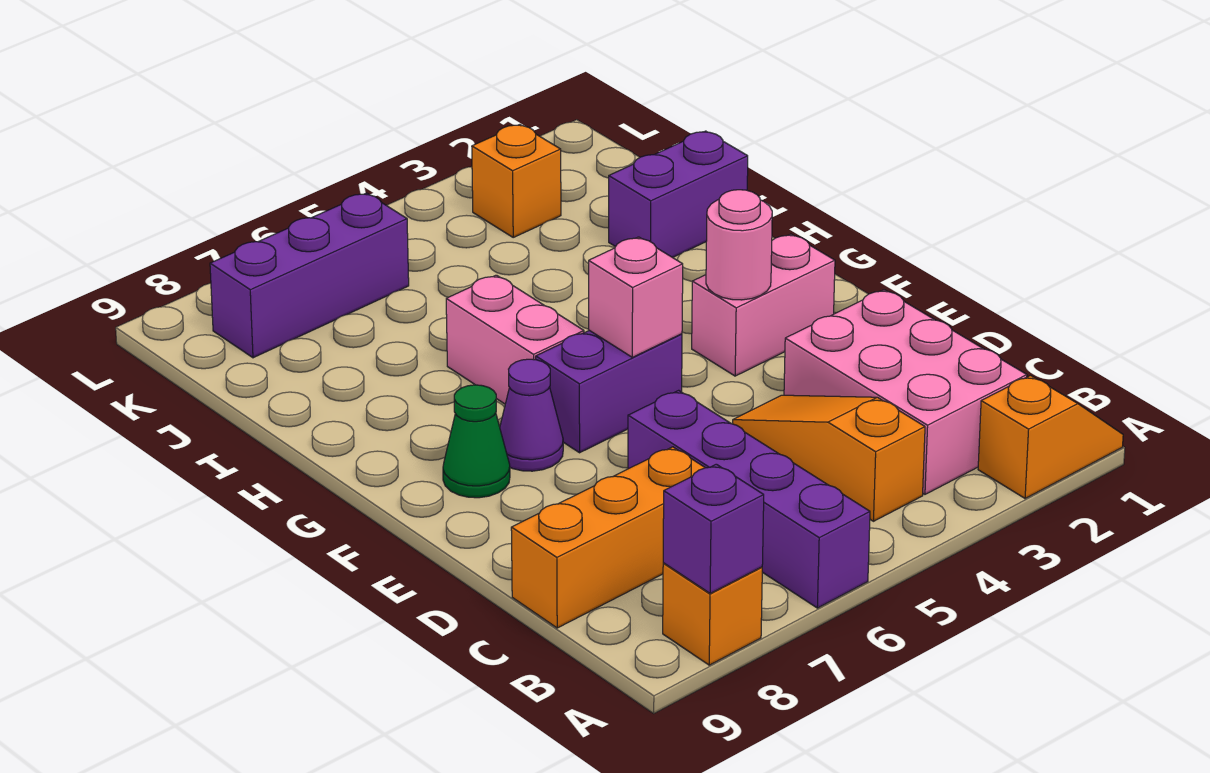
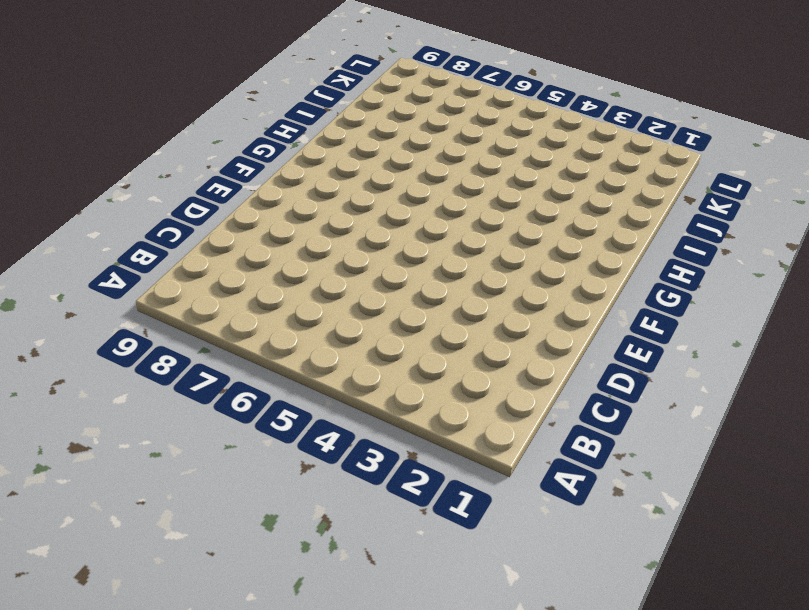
none -> orange slope A1:A2 level 1 top 2
none -> purple brick A6:D6 level 1
none -> orange brick A8 level 1

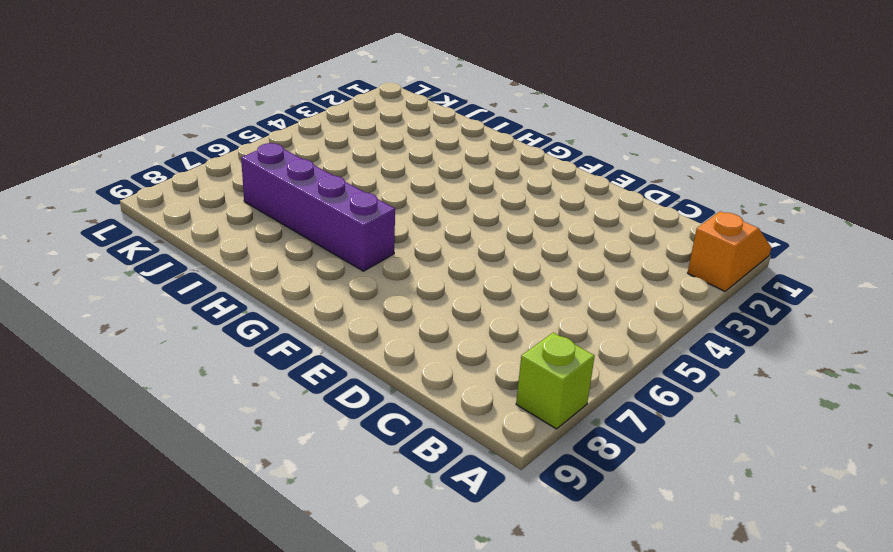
lime brick A8 level 1 -> orange brick A8 level 1
purple brick G7:J7 level 1 -> purple brick A6:D6 level 1
none -> pink brick B2:D3 level 1
none -> orange slope B4:D4 level 1 top B
none -> orange brick C7:C9 level 1

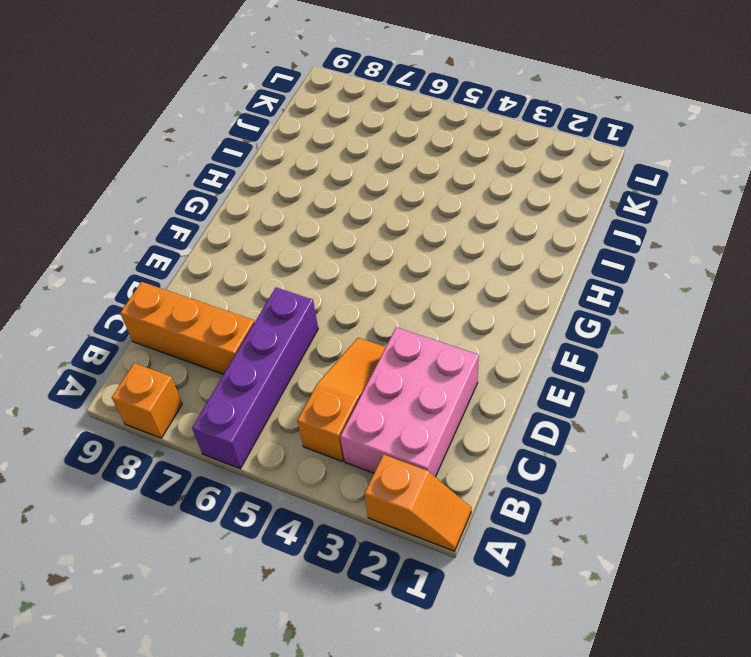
none -> pink brick F2:F3 level 1
none -> purple brick F5:F6 level 1
none -> purple cone F7 level 1

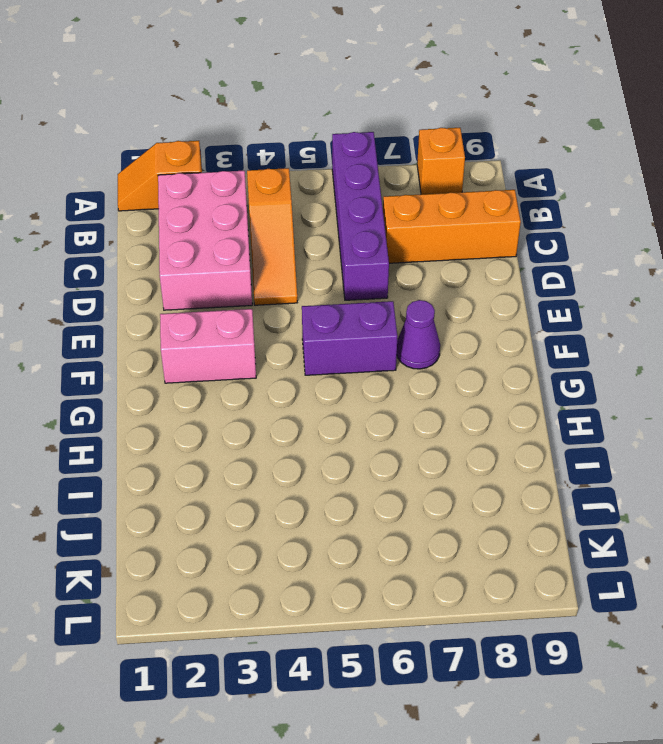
none -> green cone F8 level 1
none -> pink brick G6:H6 level 1
none -> purple brick I1:I2 level 1

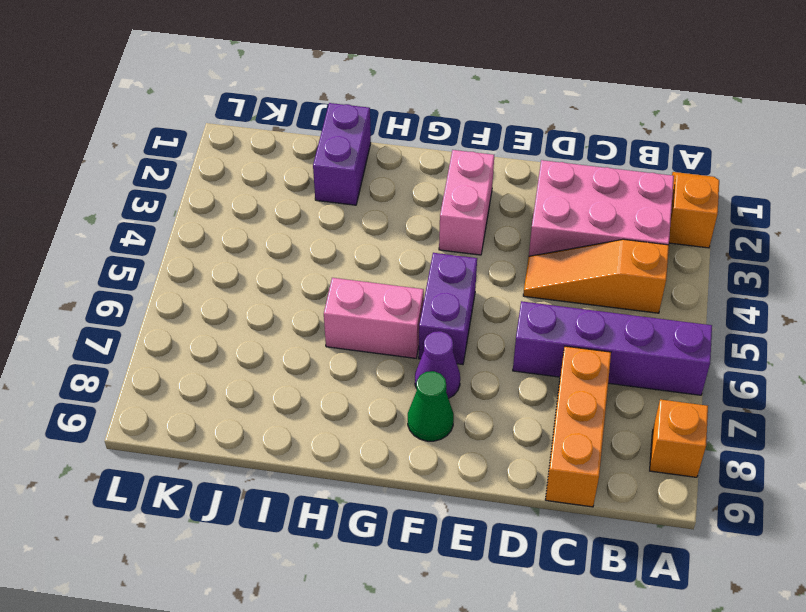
none -> orange brick K3 level 1
none -> purple brick K6:K8 level 1
none -> purple brick A8 level 2

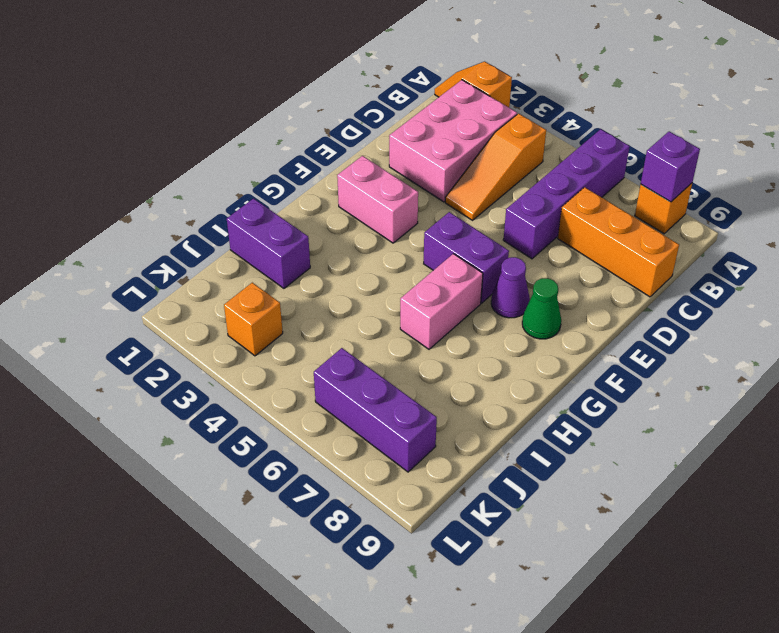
none -> pink round brick F3 level 2
none -> pink brick F5 level 2

